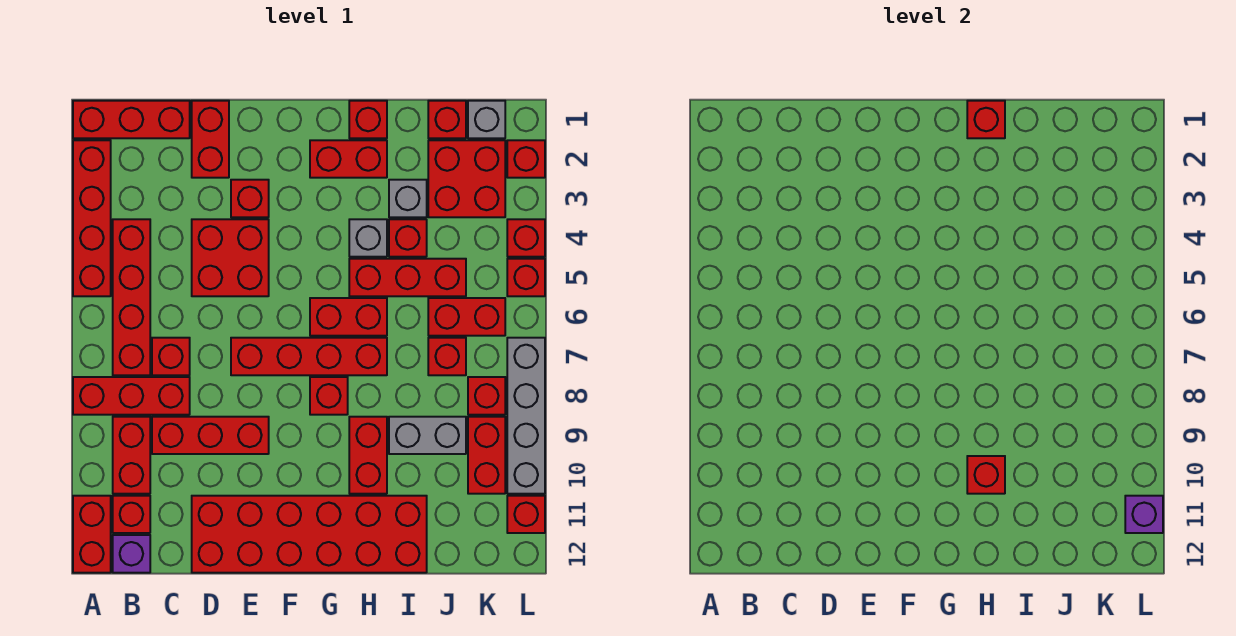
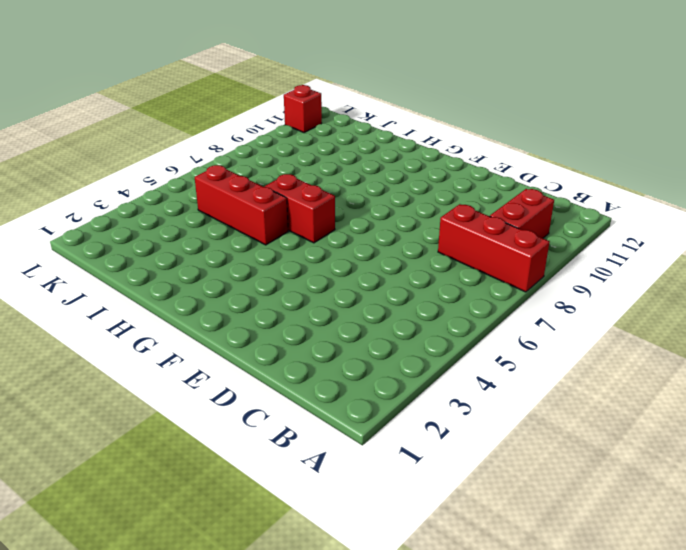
none -> red brick A1:C1 level 1
none -> red brick A2:A5 level 1
none -> red brick A11:A12 level 1
none -> red brick B4:B7 level 1

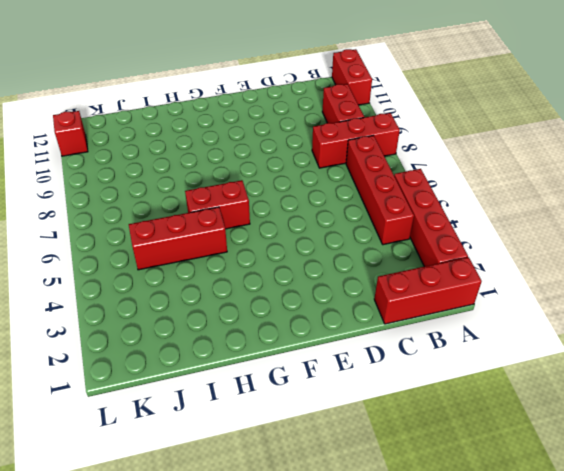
none -> red brick B11 level 1
none -> purple brick B12 level 1
none -> red brick C7 level 1
none -> red brick C9:E9 level 1

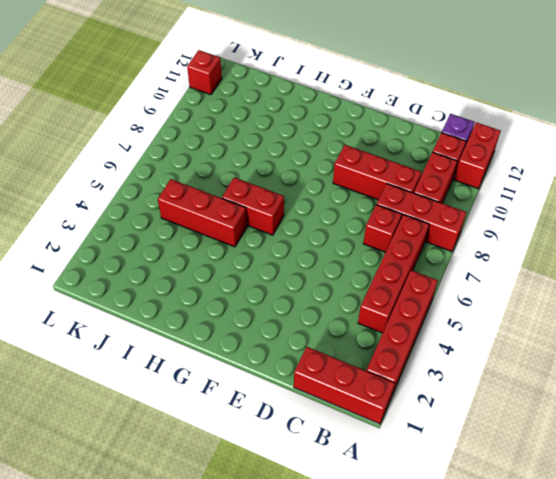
none -> red brick D1:D2 level 1
none -> red brick D4:E5 level 1
none -> red brick D11:I12 level 1
none -> red brick E3 level 1

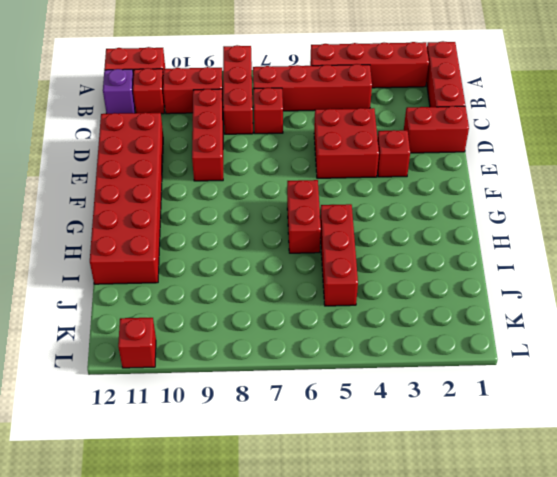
none -> red brick E7:H7 level 1
none -> red brick G2:H2 level 1
none -> red brick G8 level 1
none -> red brick H1 level 1

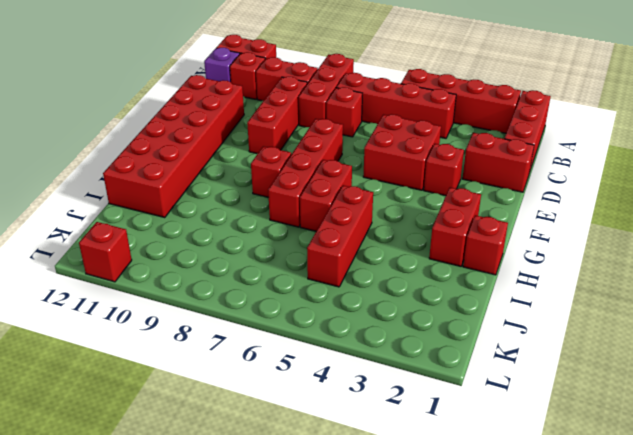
none -> grey brick H4 level 1
none -> red brick H9:H10 level 1
none -> grey brick I3 level 1
none -> red brick I4 level 1

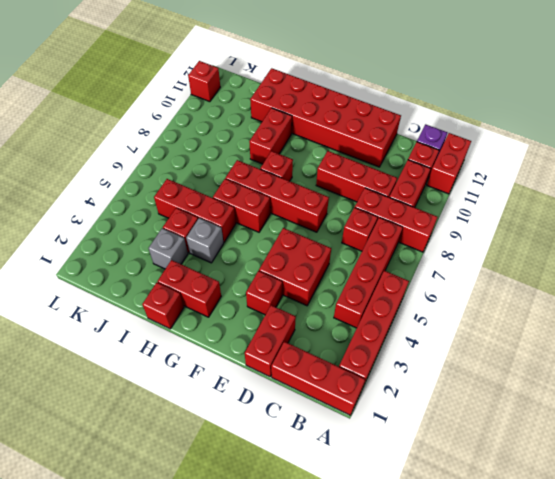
none -> grey brick I9:J9 level 1
none -> red brick J1 level 1
none -> red brick J2:K3 level 1
none -> red brick J6:K6 level 1

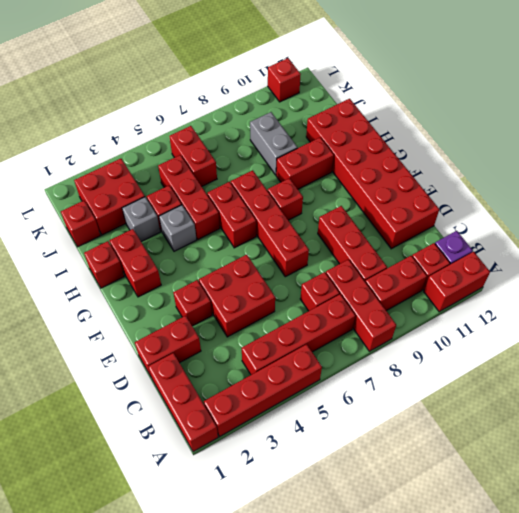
none -> red brick J7 level 1
none -> grey brick K1 level 1
none -> red brick K8 level 1
none -> red brick K9:K10 level 1

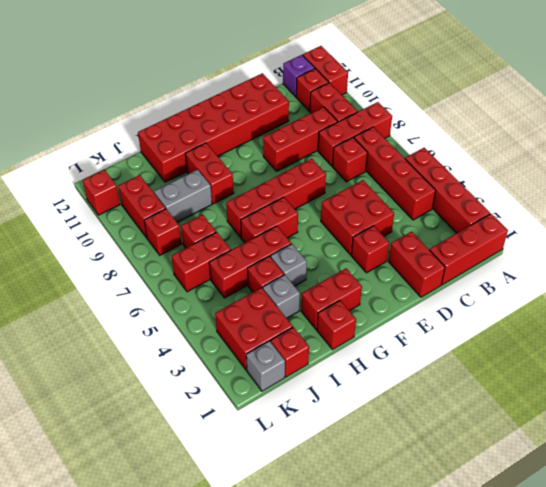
none -> red brick G8 level 1
none -> red brick L2 level 1
none -> red brick L4 level 1
none -> red brick L5 level 1

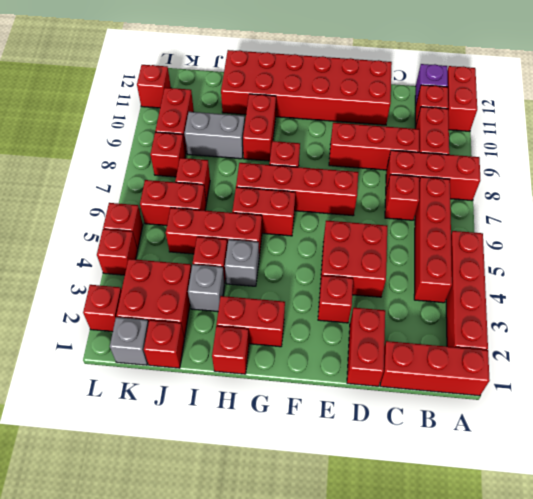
none -> grey brick L7:L10 level 1
none -> red brick H1 level 2
none -> red brick H10 level 2
none -> purple brick L11 level 2

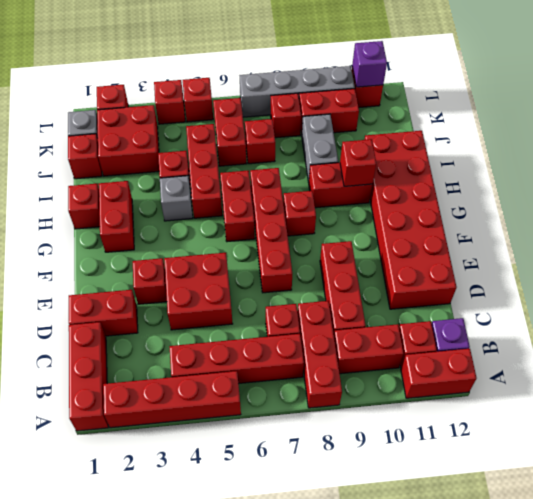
none -> grey brick I3 level 1
none -> red brick H1 level 2

